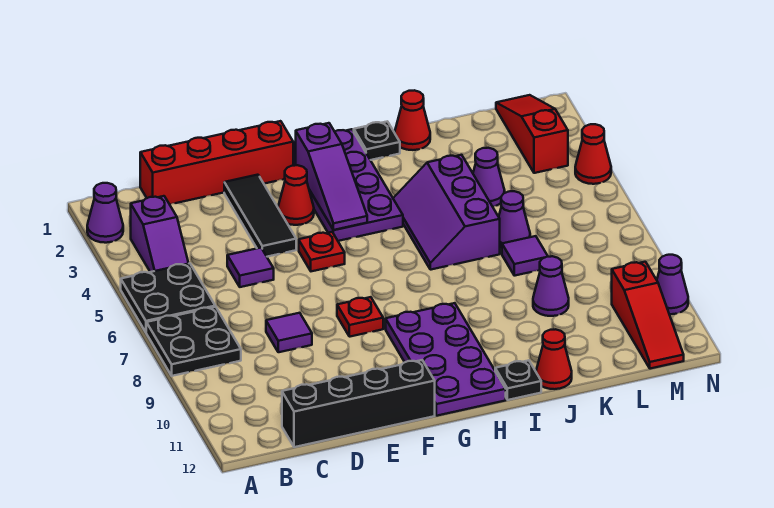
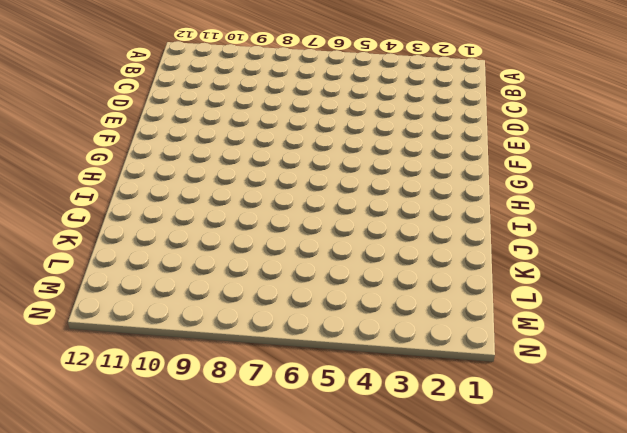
none -> purple cone A2 level 1
none -> black plate A5:B6 level 1
none -> black plate A7:B8 level 1

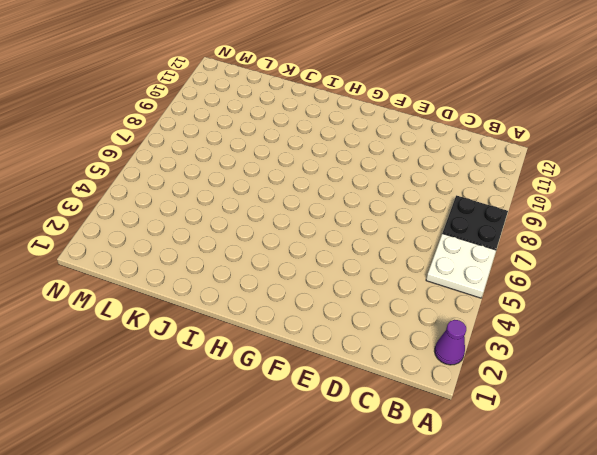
white plate A5:B6 level 1 -> black plate A5:B6 level 1
none -> purple slope B3:B4 level 1 top 3
none -> red brick C1:F1 level 1
none -> black brick C12:F12 level 1

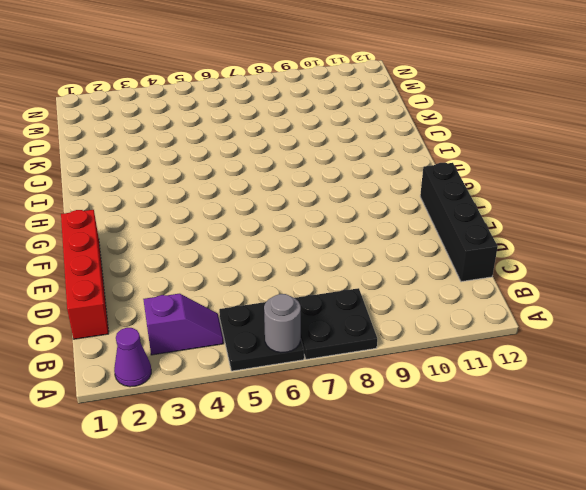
grey round brick A6 level 2 -> none
none -> purple tile D5 level 1
none -> purple tile D8 level 1
none -> black tile E2:E4 level 1

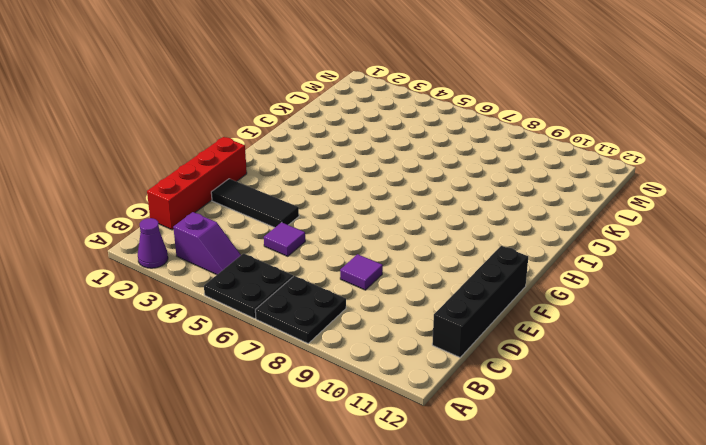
none -> red cone F3 level 1
none -> red plate F5 level 1
none -> red plate F8 level 1

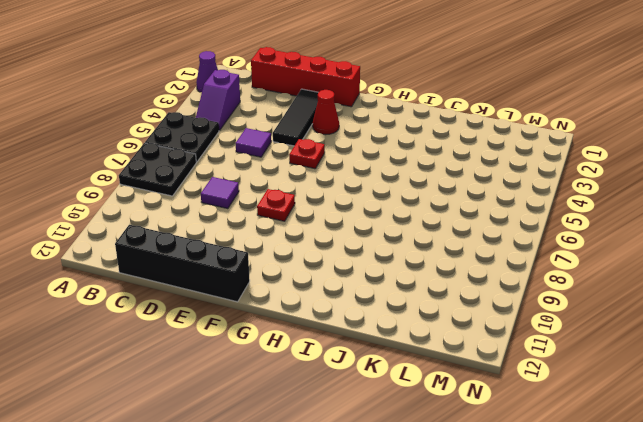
none -> purple plate G1:H4 level 1
none -> purple plate G9:H12 level 1
none -> black plate I1 level 1

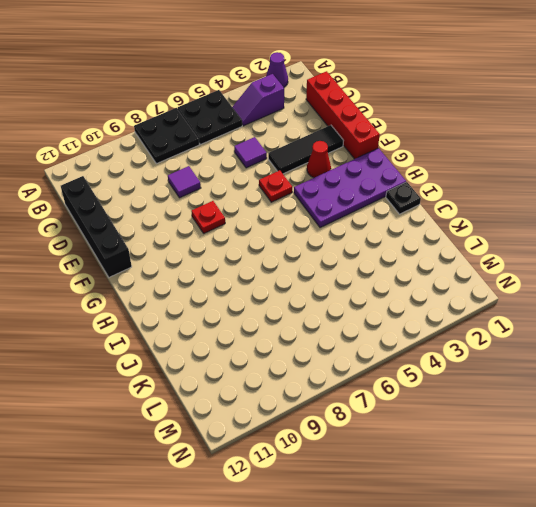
none -> purple plate G9:H12 level 1
none -> purple slope I4:J6 level 1 top J
none -> black plate I12 level 1

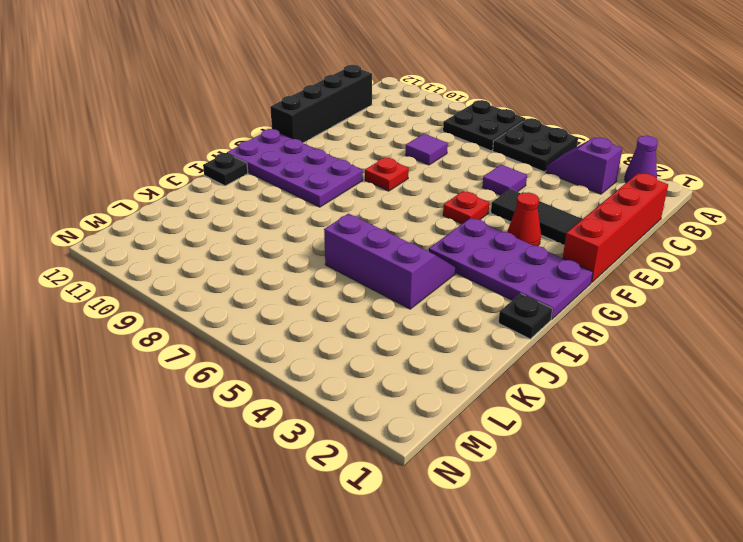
none -> red cone J1 level 1
none -> red cone J12 level 1
none -> purple cone K4 level 1

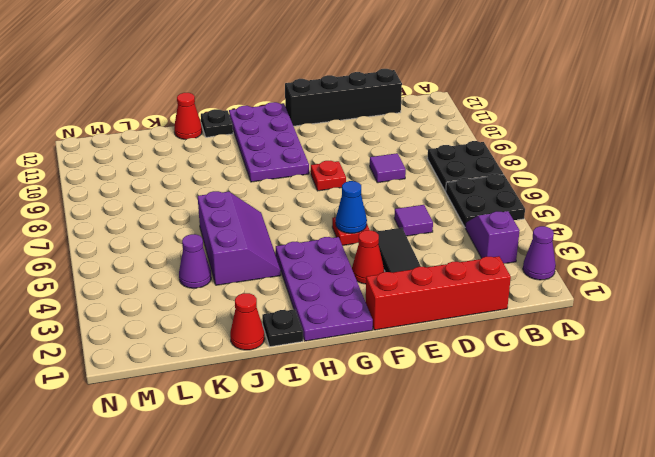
blue cone F5 level 2 -> none
none -> purple cone K6 level 1
none -> purple tile K7 level 1
none -> purple cone K9 level 1

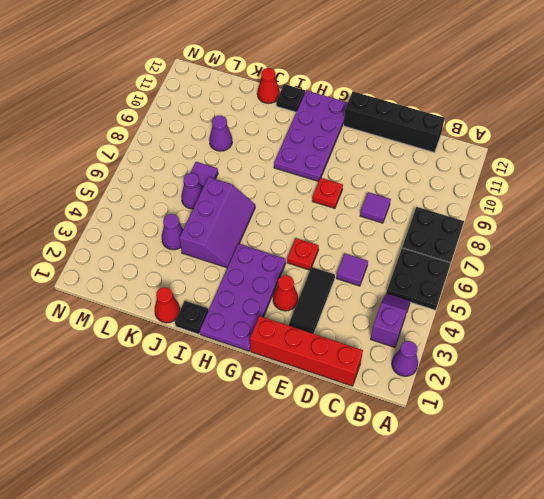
none -> red slope M1:M3 level 1 top 3
none -> red slope M10:M12 level 1 top 10
none -> red cone N4 level 1

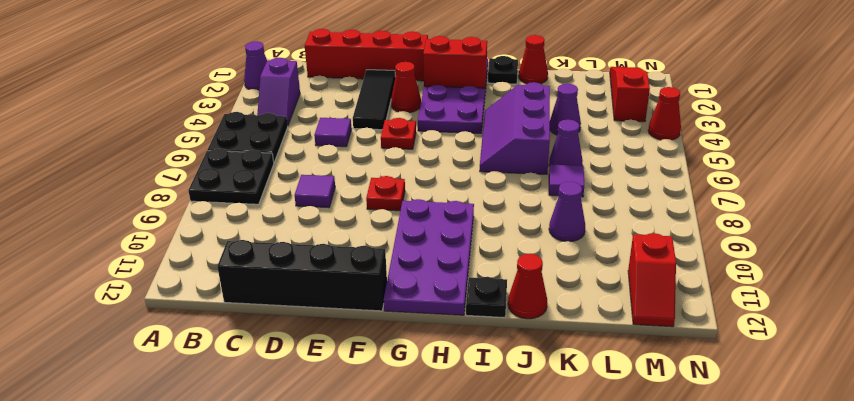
red brick G2:H2 level 2 -> purple slope G2:G4 level 2 top 2
red slope M11:M12 level 1 top 11 -> red slope M10:M12 level 1 top 10
none -> purple cone N10 level 1

